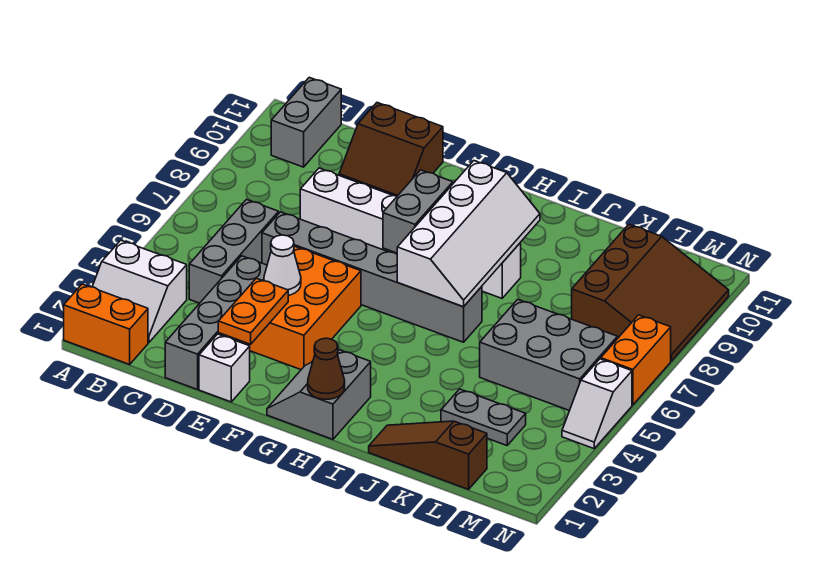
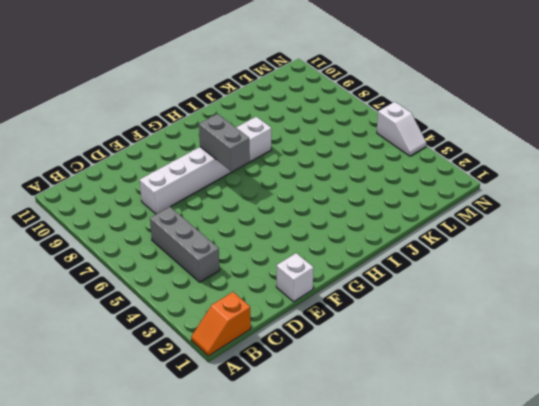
orange slope A1:B1 level 1 top B -> orange brick A1:B1 level 1
none -> white slope A2:B3 level 1 top 3
none -> grey brick B10:B11 level 1
none -> grey brick D1:D4 level 1

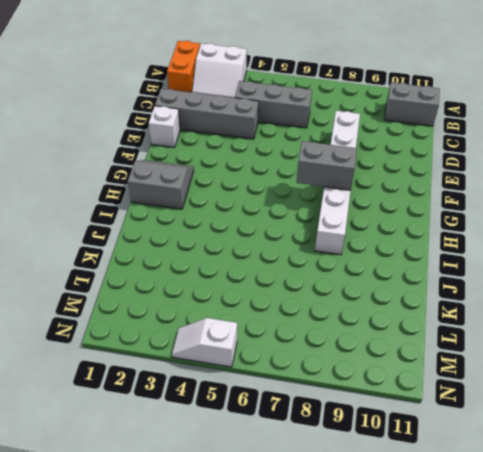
white slope A2:B3 level 1 top A -> white slope A2:B3 level 1 top 3
none -> grey brick D6:I6 level 1
none -> brown slope D10:E11 level 1 top 11
none -> orange brick E3:F5 level 1

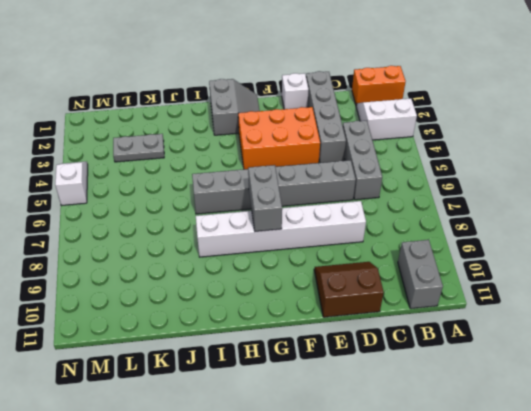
orange brick E3:G4 level 1 -> orange brick E3:F5 level 1
none -> brown slope J1:L1 level 1 top L
none -> grey brick K5:M6 level 1
none -> brown slope L8:N10 level 1 top L

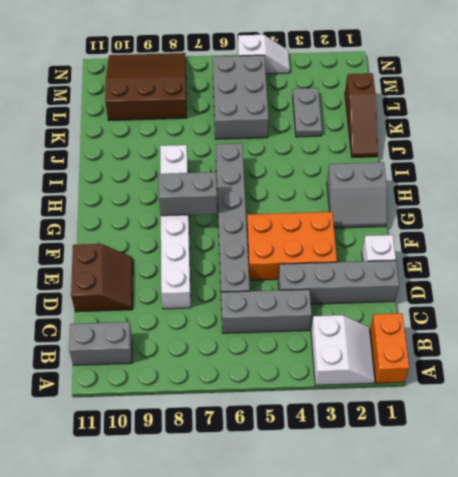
none -> orange brick N6:N7 level 1
none -> orange plate E2:E3 level 2
none -> white cone E4 level 2

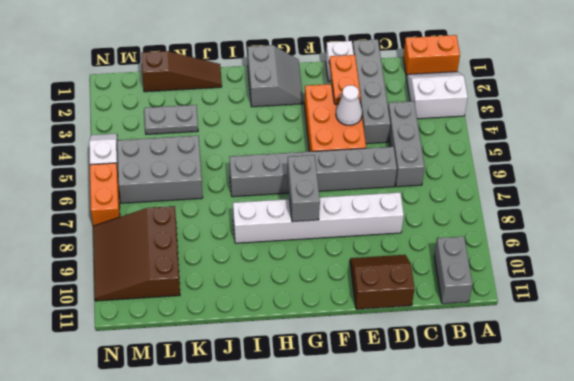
none -> brown cone H1 level 2
none -> white slope H6:I9 level 2 top H

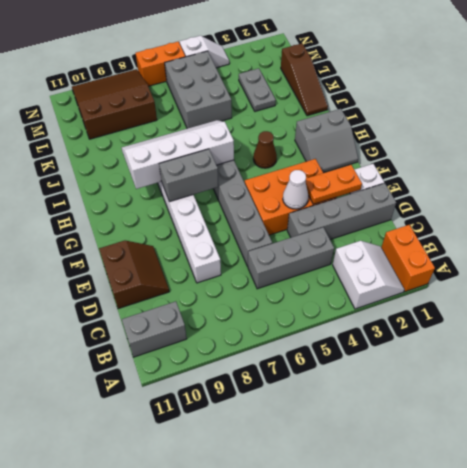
brown cone H4 level 1 -> brown cone H1 level 2

